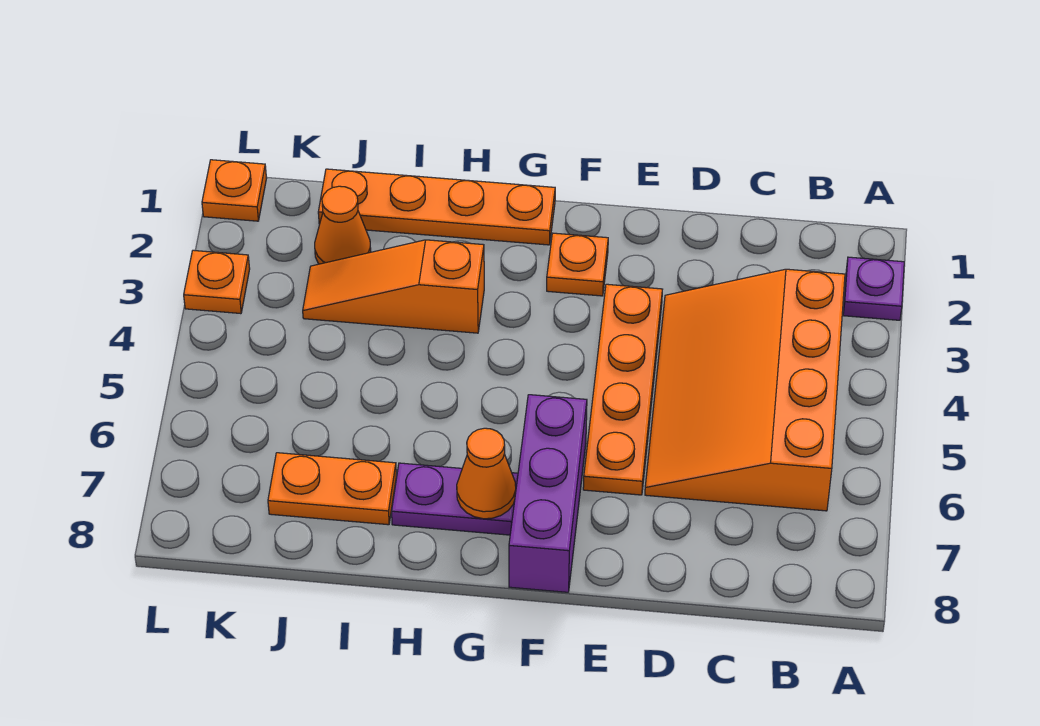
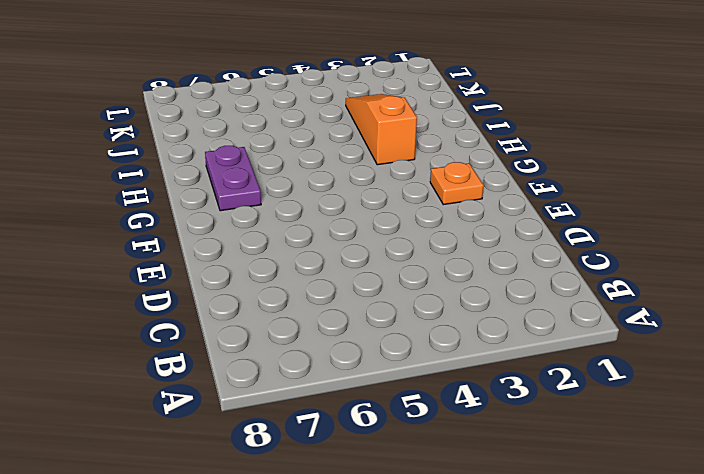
none -> purple plate A2 level 1
none -> orange slope B3:D6 level 1 top B
none -> orange plate E3:E6 level 1

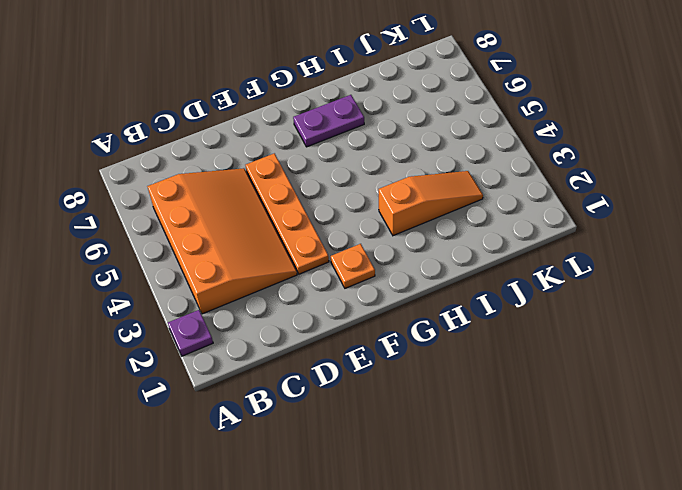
none -> purple brick F6:F8 level 1
none -> orange plate G1:J1 level 1
none -> orange plate I7:J7 level 1

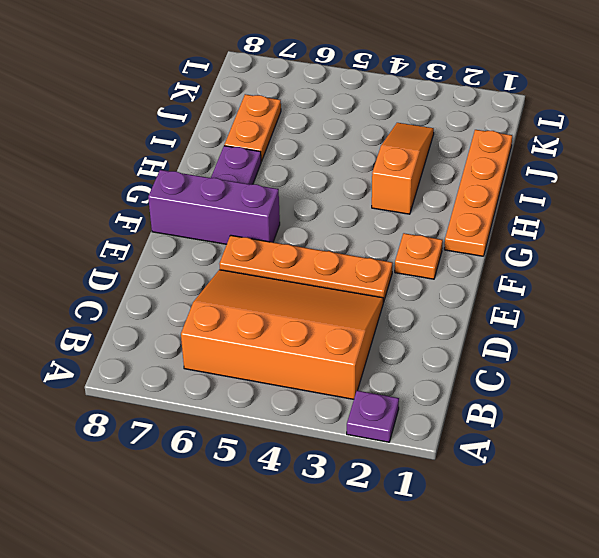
none -> orange cone J2 level 1
none -> orange plate L1 level 1
none -> orange plate L3 level 1

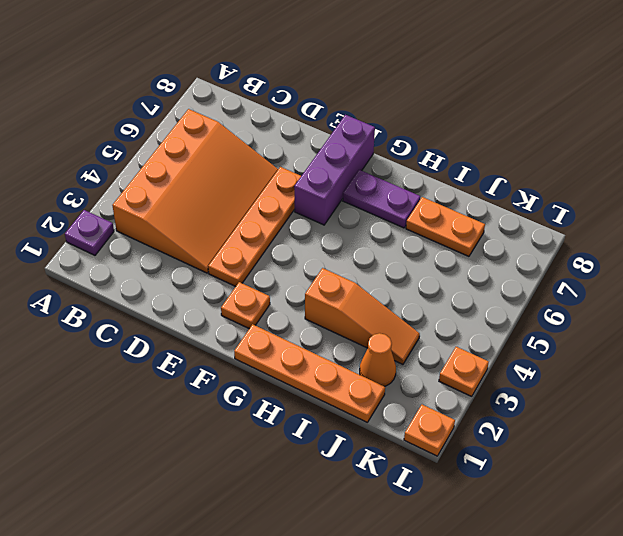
none -> orange cone G7 level 2

